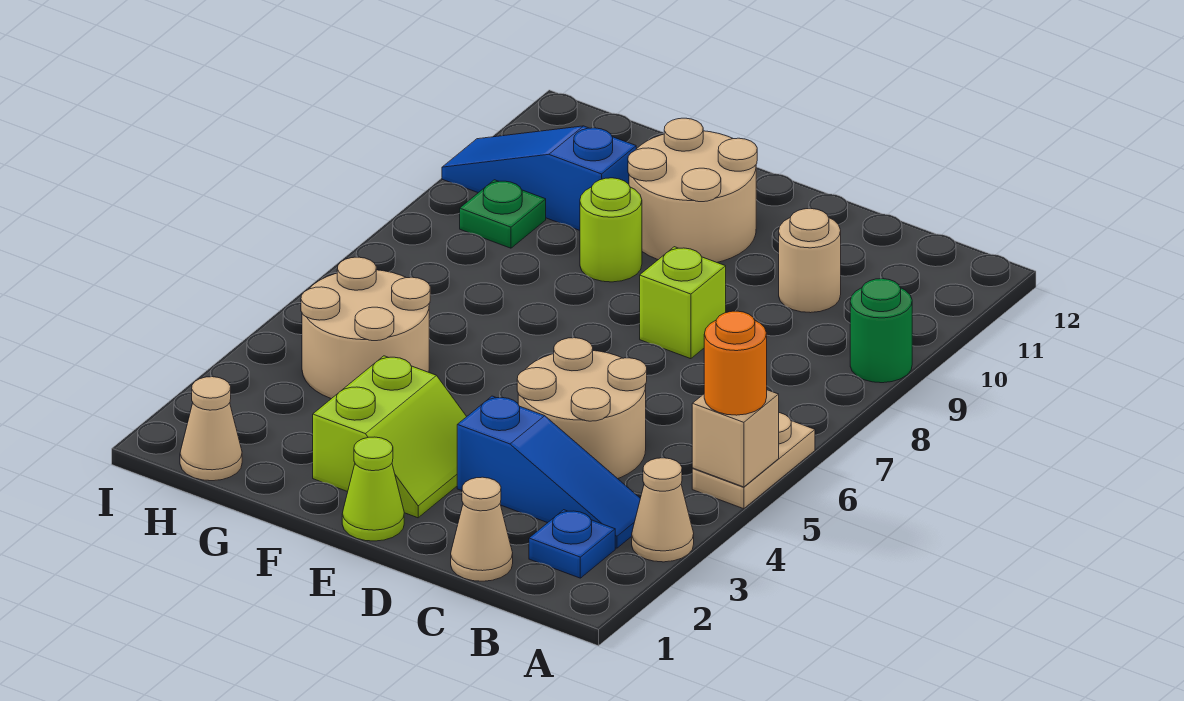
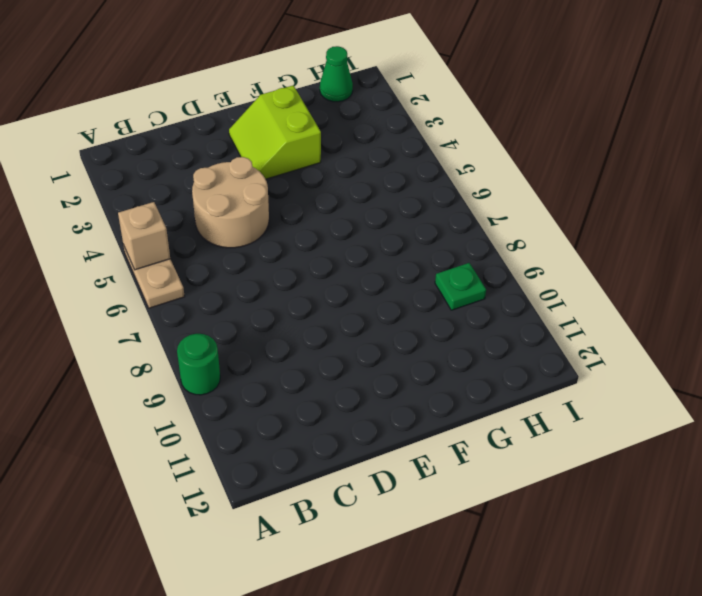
green cone H1 level 1 -> tan cone H1 level 1
none -> tan cone A3 level 1
none -> blue plate B2 level 1
none -> blue slope B3:D3 level 1 top D

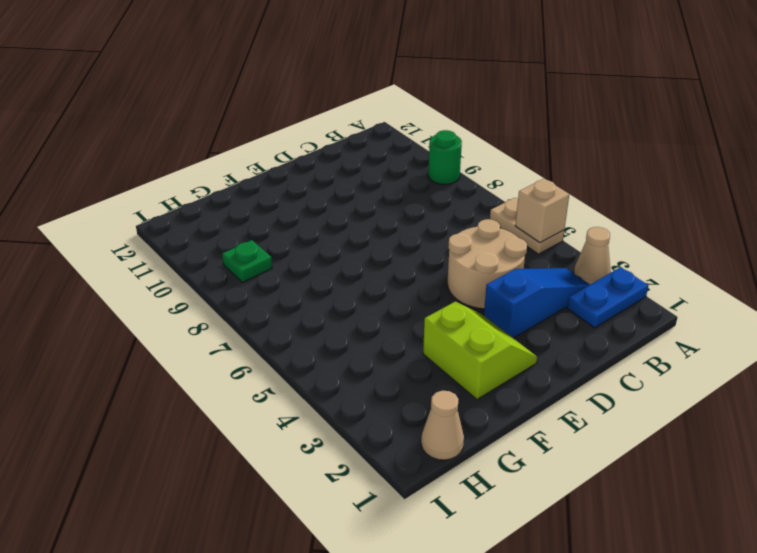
blue plate A2:B2 level 1 -> blue plate B2 level 1
none -> tan cone C1 level 1
none -> tan round brick C10 level 1
none -> lime brick D8 level 1

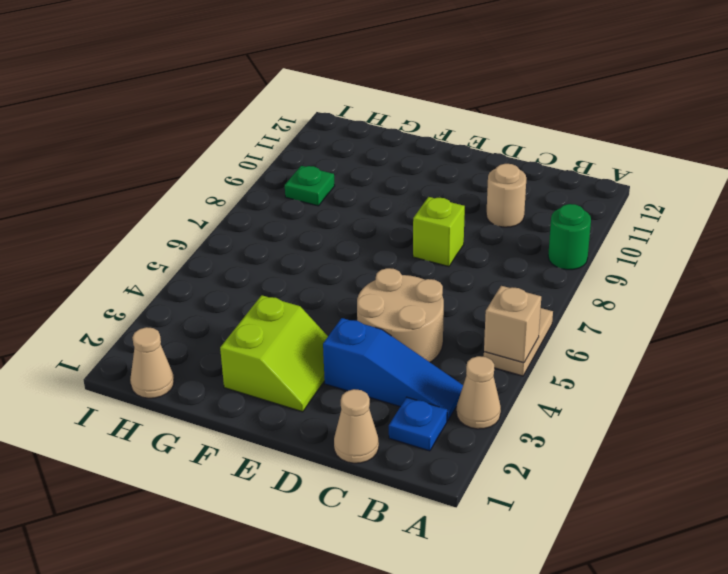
none -> lime cone E1 level 1
none -> tan round brick E10:F11 level 1
none -> lime round brick F9 level 1

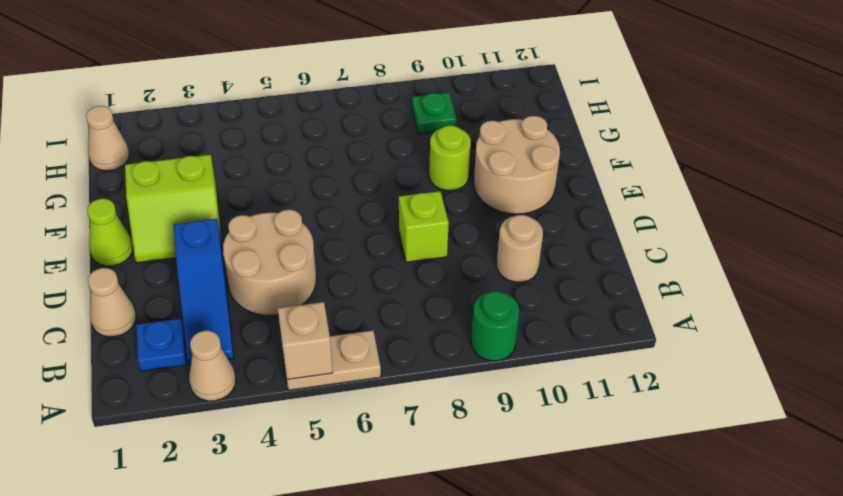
none -> tan round brick G4:H5 level 1
none -> blue slope G10:I10 level 1 top G
none -> orange round brick A5 level 3

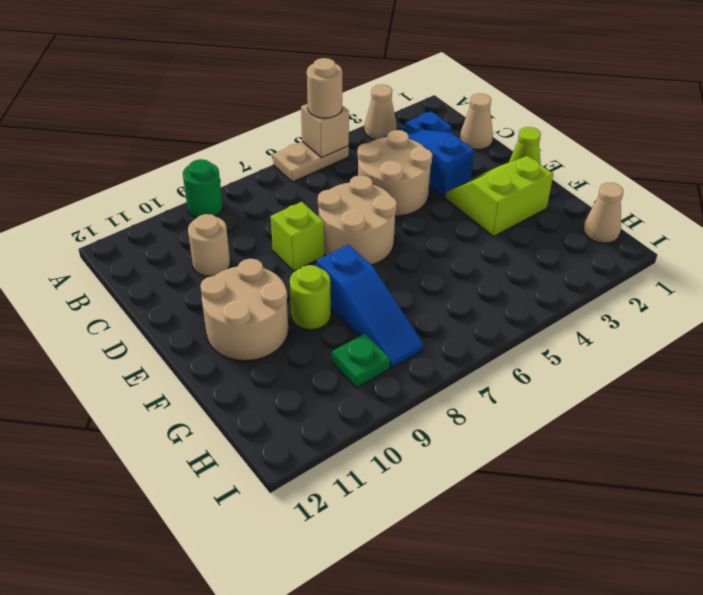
tan round brick A5 level 3 -> orange round brick A5 level 3
tan round brick D6:E7 level 1 -> tan round brick G4:H5 level 1
blue slope F8:H8 level 1 top F -> blue slope G10:I10 level 1 top G

